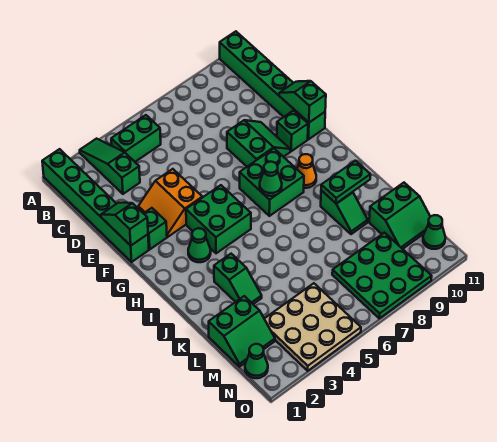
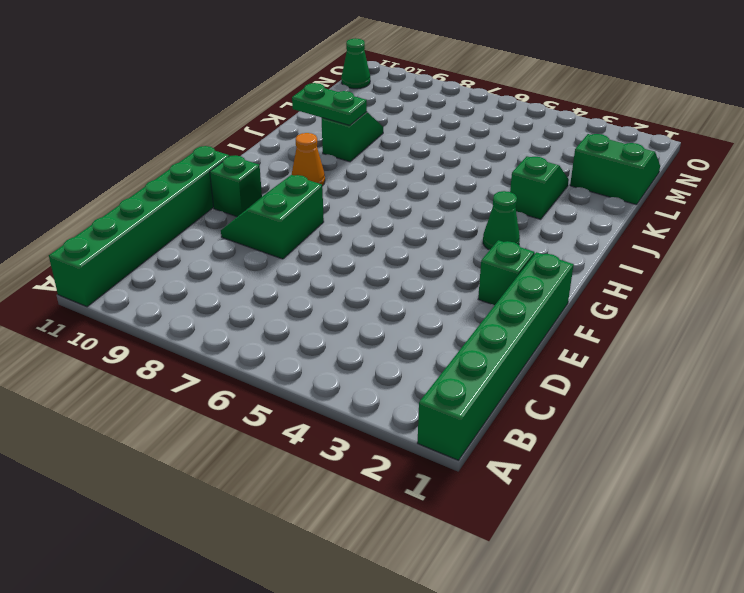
none -> green slope A3:C3 level 1 top C
none -> green brick B4:B5 level 1
none -> orange slope E3:F4 level 1 top 4

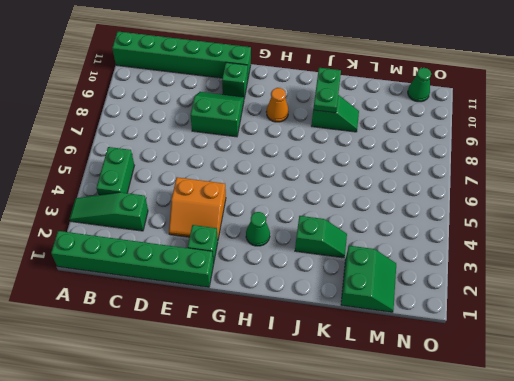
none -> green brick G4:H5 level 1
none -> green brick G7:H8 level 1
none -> green slope L10:M11 level 1 top L

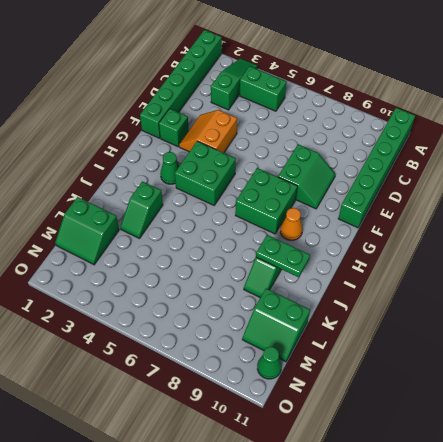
none -> green brick F10 level 1
none -> tan plate M3:O5 level 1
none -> green plate M7:O9 level 1

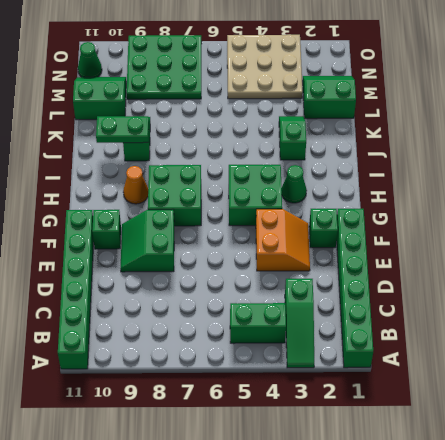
none -> green cone N1 level 1
none -> green slope E1:F1 level 2 top F
none -> green slope E11:F11 level 2 top F

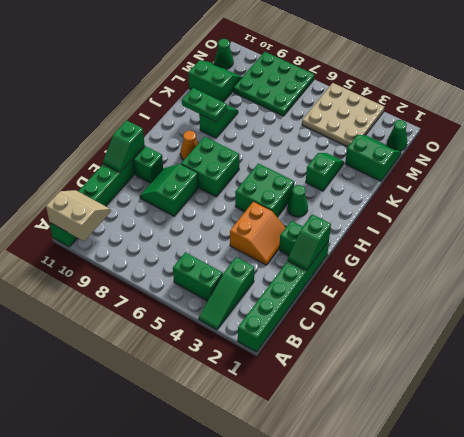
tan slope A10:B11 level 2 top A -> none
none -> green cone H7 level 2

